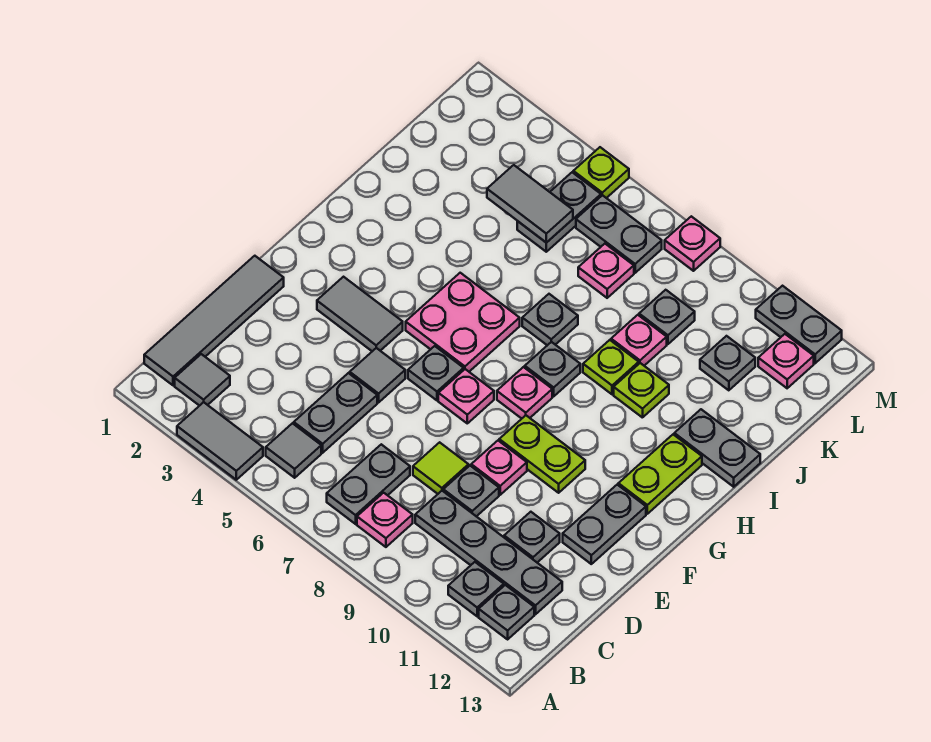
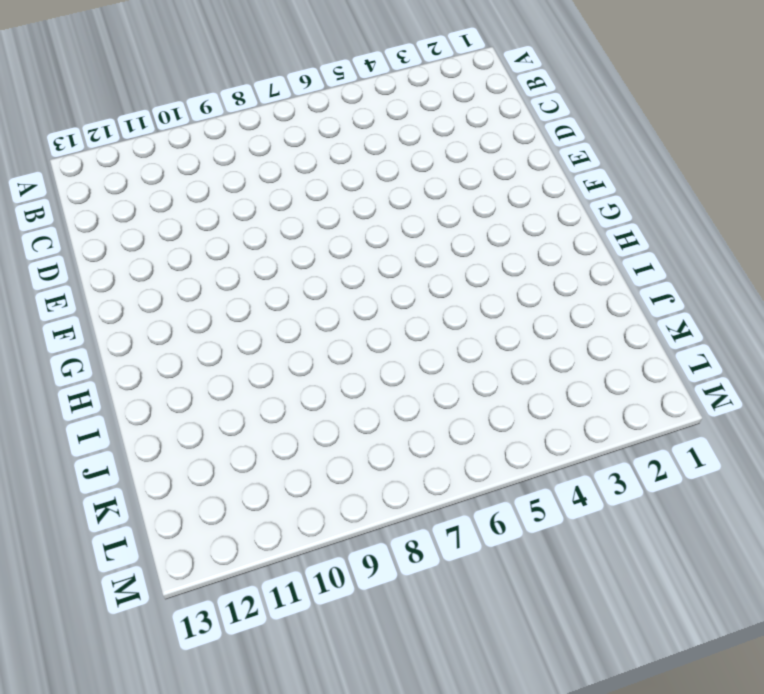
none -> grey tile A3:A4 level 1
none -> grey tile B1:E1 level 1
none -> grey tile B2 level 1
none -> grey tile B5 level 1

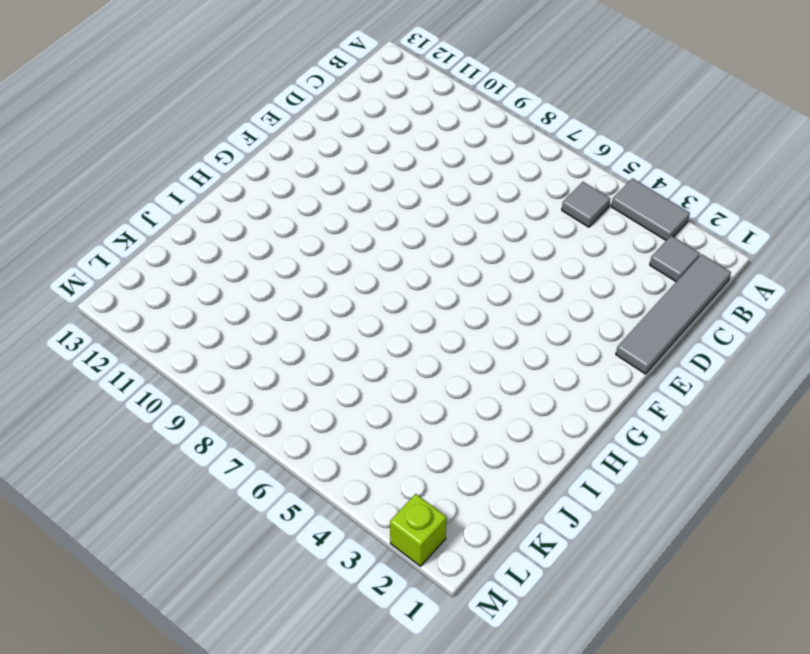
lime brick M2 level 1 -> none
none -> grey plate B7:C7 level 1
none -> pink plate B8 level 1
none -> grey plate B11 level 1
none -> grey plate B12 level 1

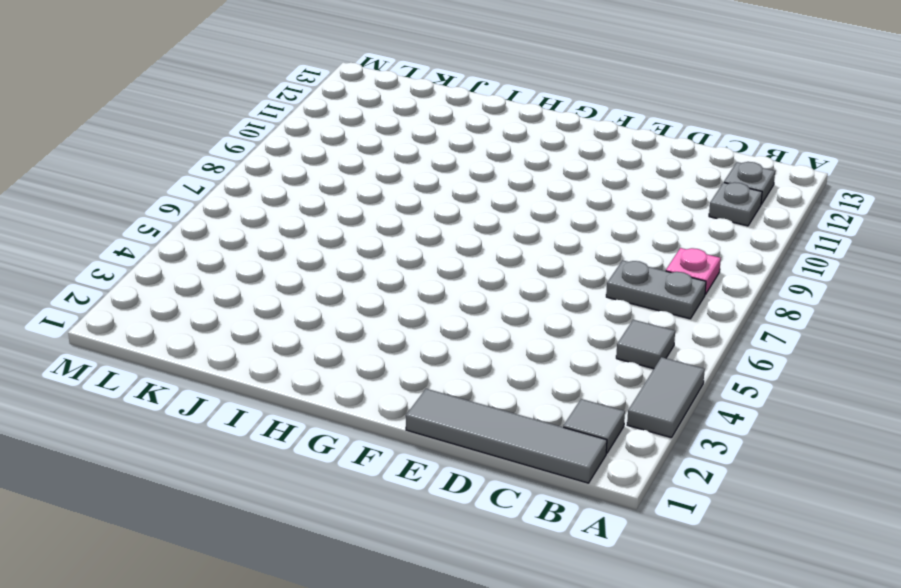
none -> grey plate C5:D5 level 1
none -> grey plate C9:C12 level 1
none -> lime tile D8 level 1
none -> grey plate D9 level 1

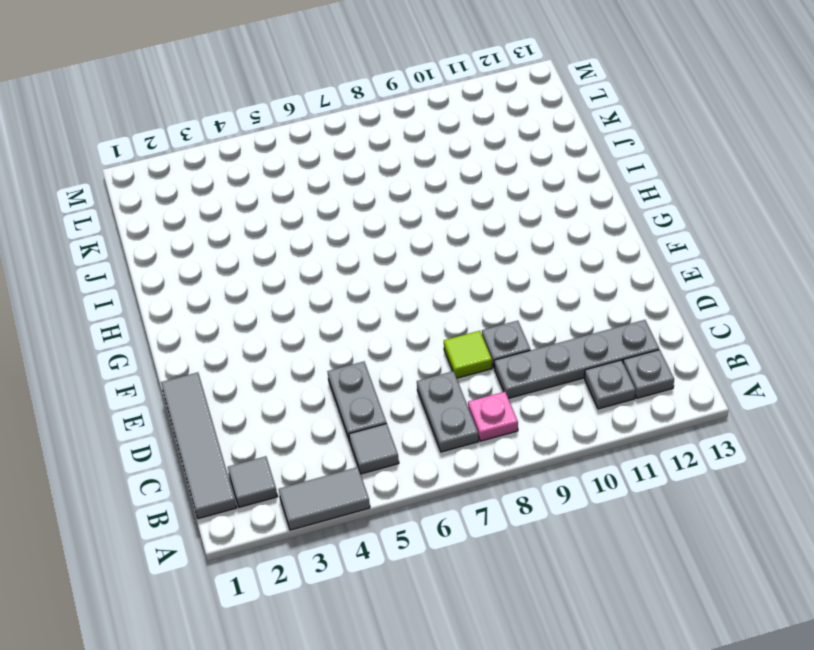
none -> grey plate D11 level 1
none -> grey tile E5 level 1
none -> pink plate E9 level 1
none -> grey plate E12:F12 level 1

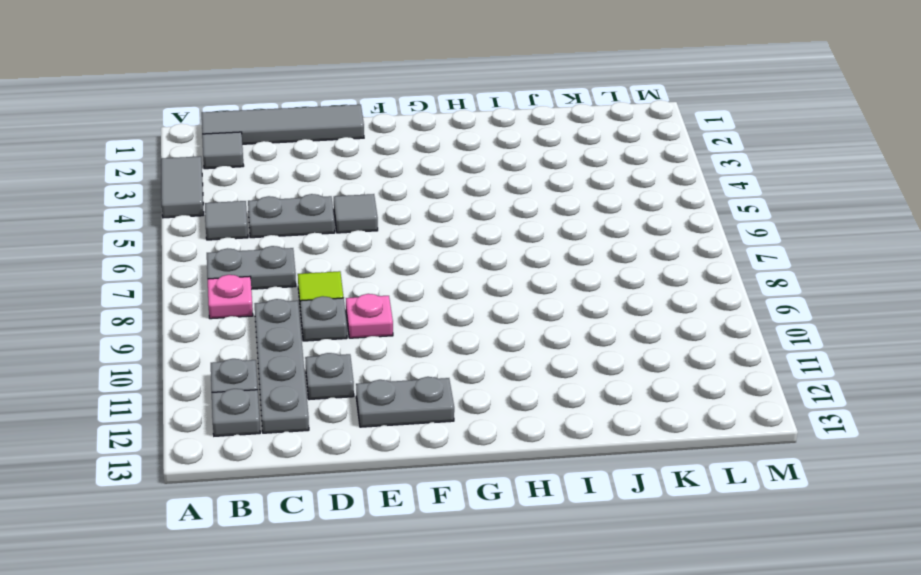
none -> grey tile F3:F4 level 1
none -> grey plate F6 level 1
none -> pink plate F7 level 1
none -> lime plate F9:F10 level 1

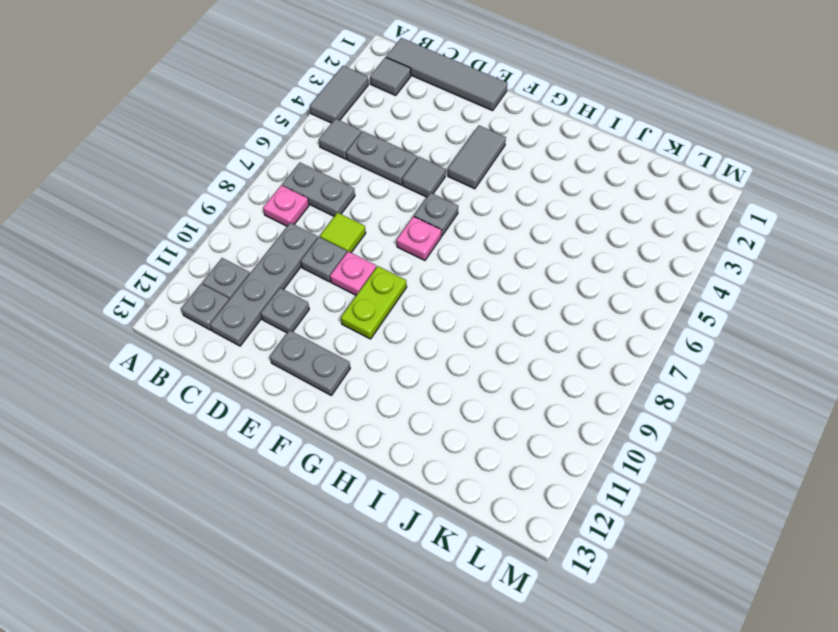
none -> pink plate G5:H6 level 1
none -> pink plate G8 level 1
none -> lime plate G12:H12 level 1
none -> grey plate H8 level 1

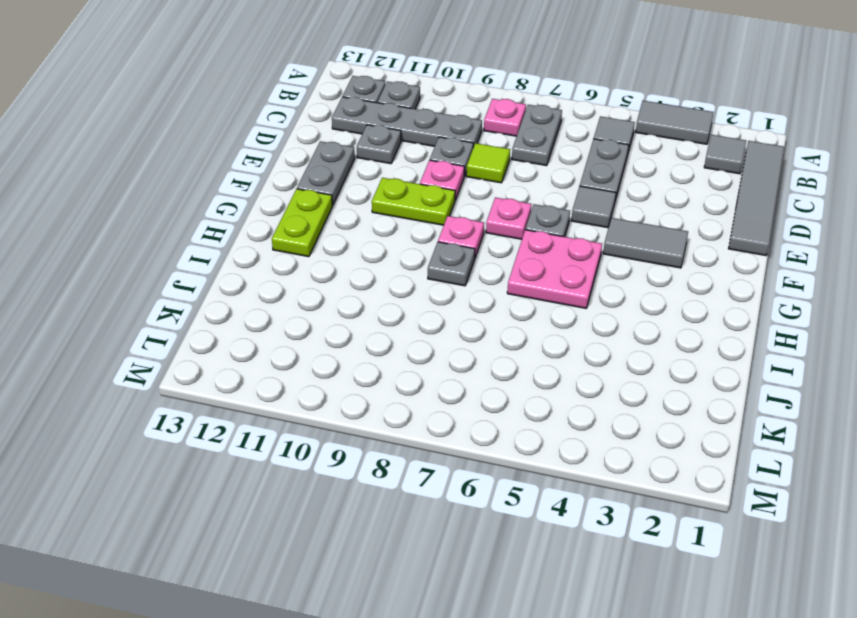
none -> grey plate I7 level 1
none -> lime plate I9 level 1
none -> lime plate I10 level 1
none -> grey plate I12:I13 level 1

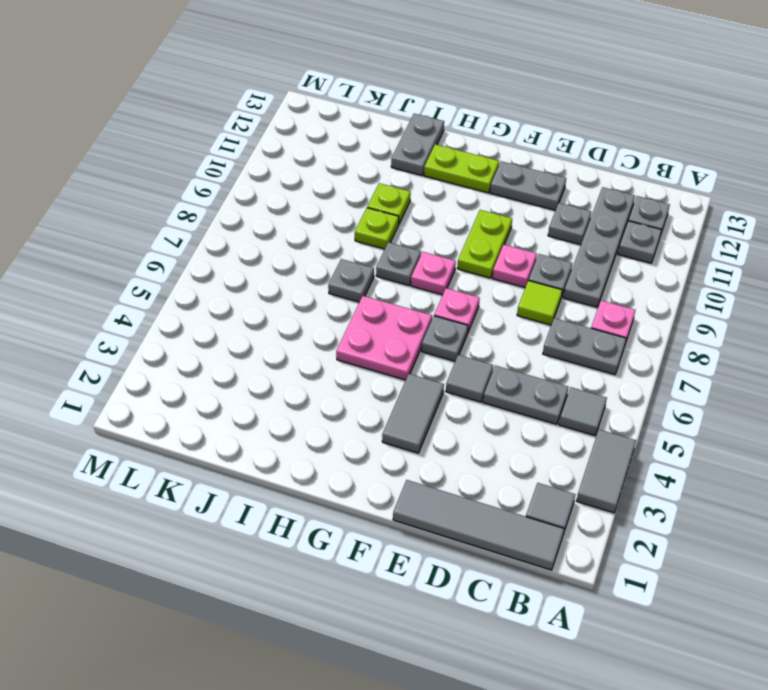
none -> pink plate J9 level 1
none -> grey plate K5:L5 level 1
none -> pink plate K7 level 1
none -> grey plate K9 level 1

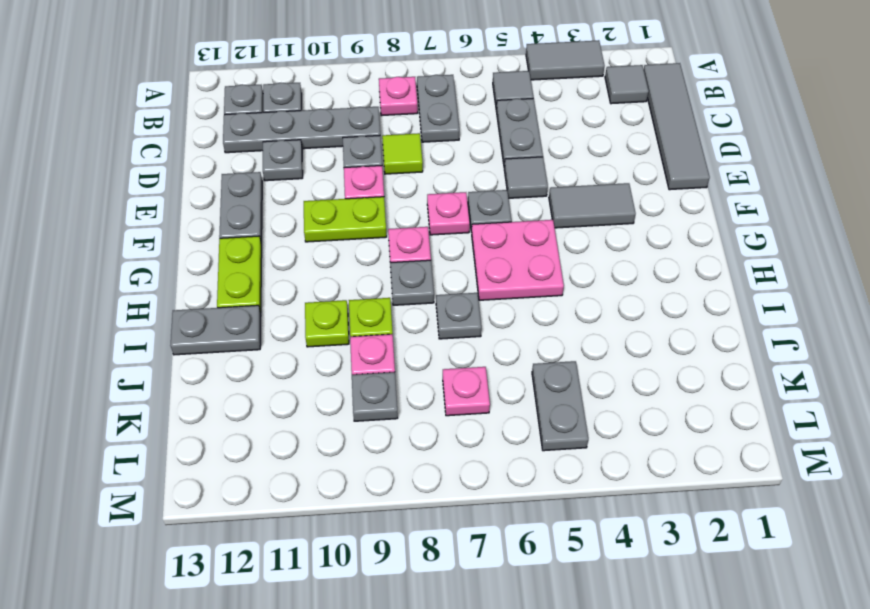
none -> grey plate K11 level 1
none -> grey plate L6:L7 level 1
none -> pink plate L12 level 1
none -> lime plate M5 level 1

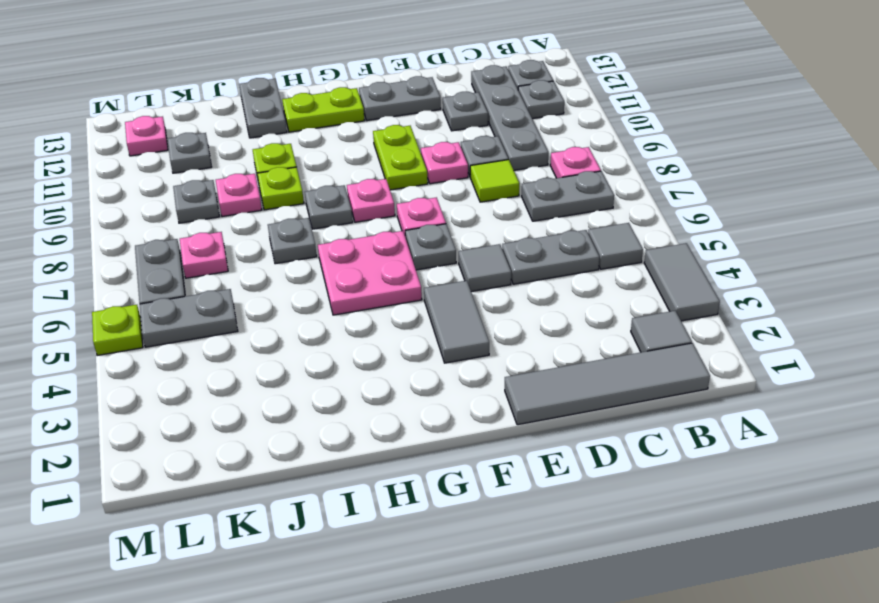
none -> pink plate M8 level 1
none -> grey plate M11:M12 level 1
none -> grey tile K4:K5 level 2

